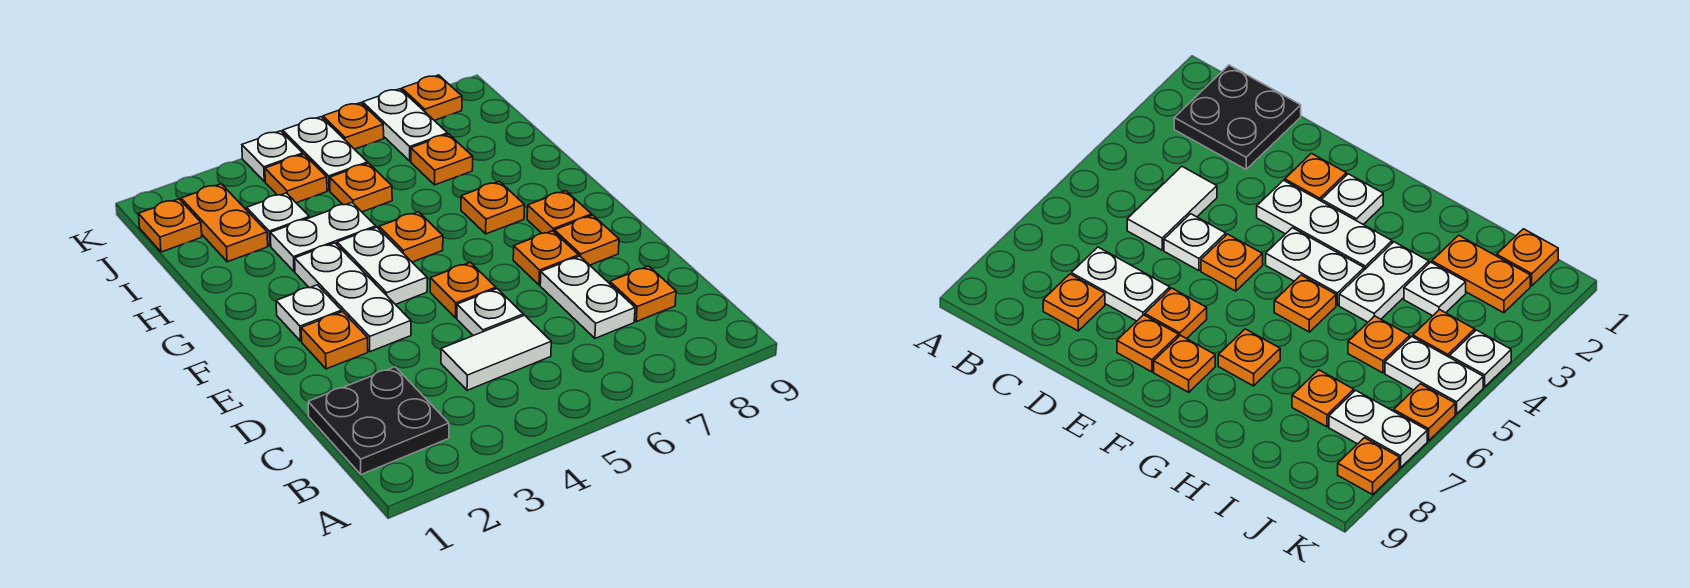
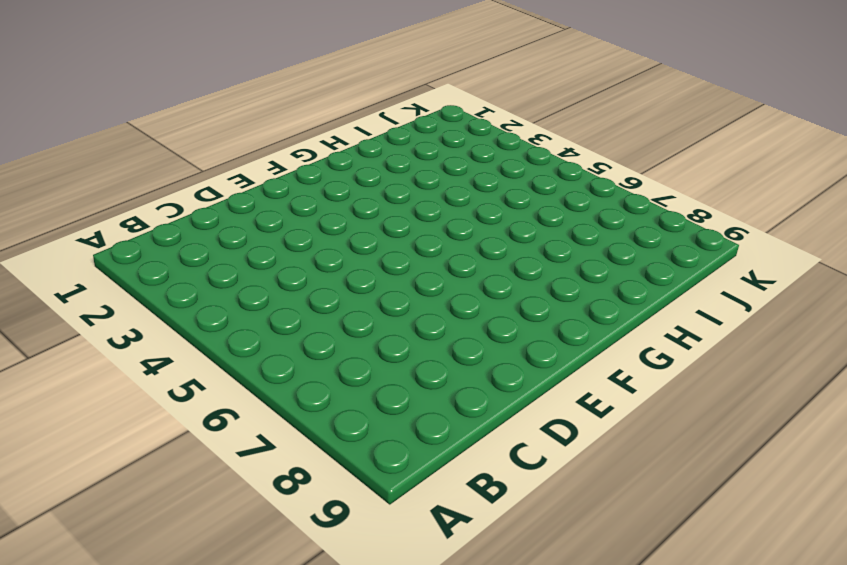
none -> black plate B1:C2 level 1
none -> white tile C4:C5 level 1
none -> white plate C7:D7 level 1

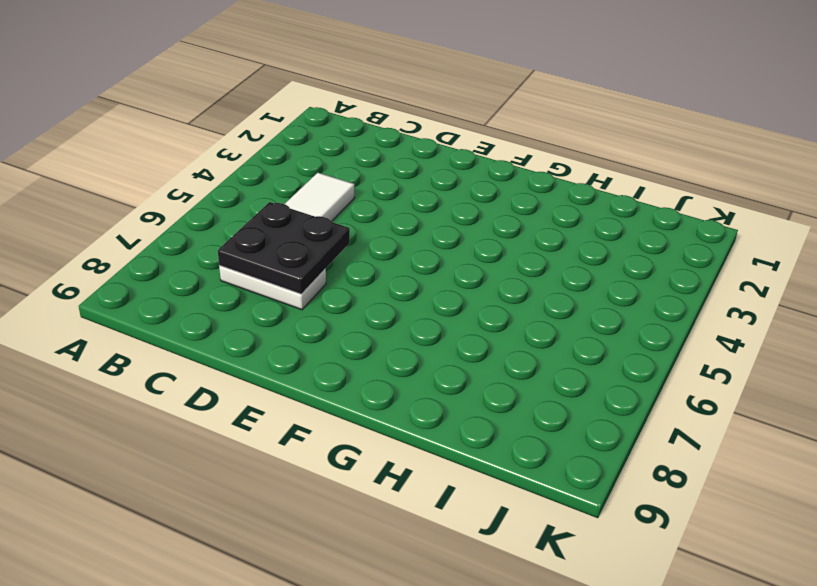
black plate C6:D7 level 2 -> black plate B1:C2 level 1
none -> orange plate C8 level 1
none -> white plate D5 level 1
none -> orange plate E2 level 1

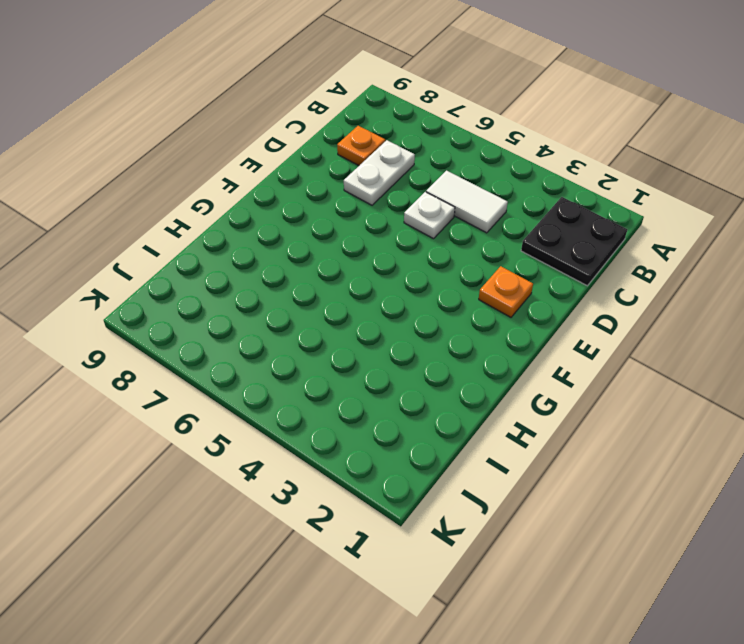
none -> white plate E3:G3 level 1
none -> orange plate E5 level 1
none -> orange plate E7 level 1

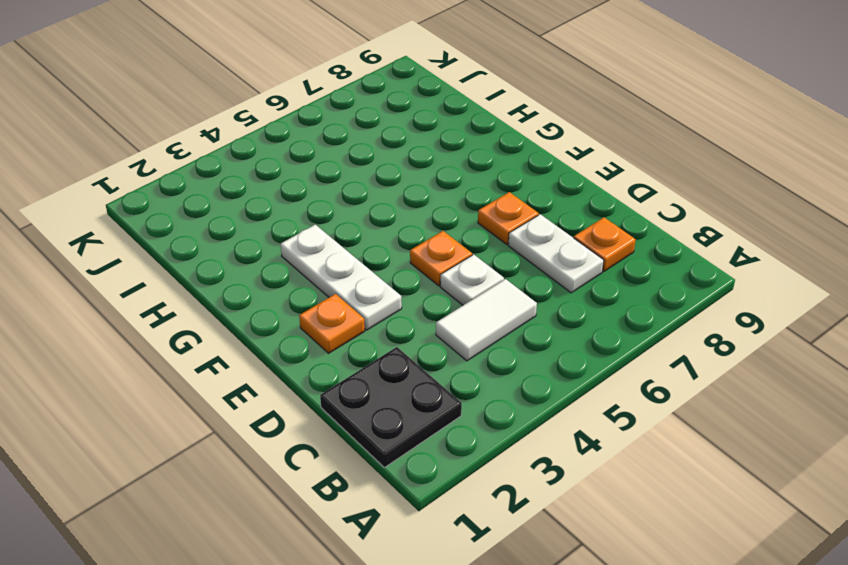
none -> orange plate E8 level 1
none -> white plate F2 level 1
none -> white plate F4:G4 level 1

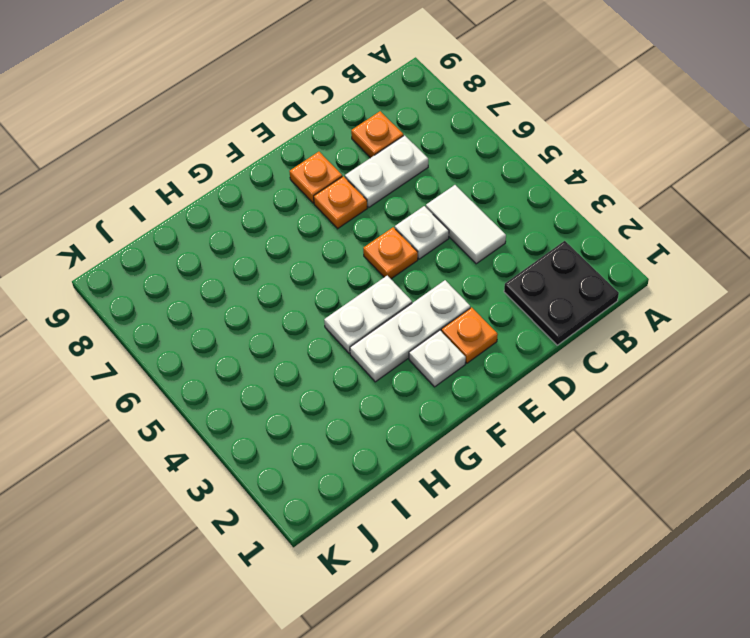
none -> orange plate F8 level 1
none -> orange plate G5 level 1
none -> orange plate G7 level 1

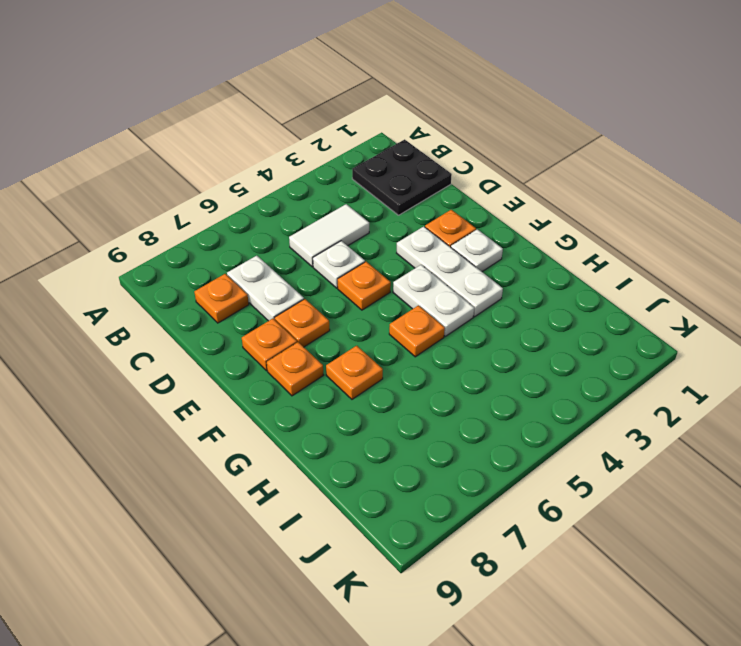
none -> white plate H3:H4 level 1
none -> orange plate I2:J2 level 1
none -> white plate I3 level 1

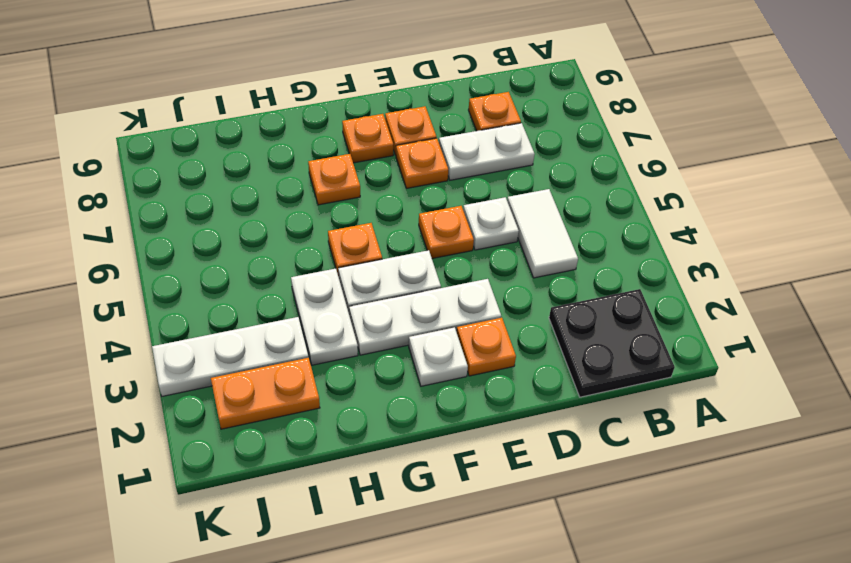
white plate I3:K3 level 1 -> white plate I3 level 1
none -> orange plate I5 level 1
none -> orange plate I7 level 1
none -> orange plate J1 level 1

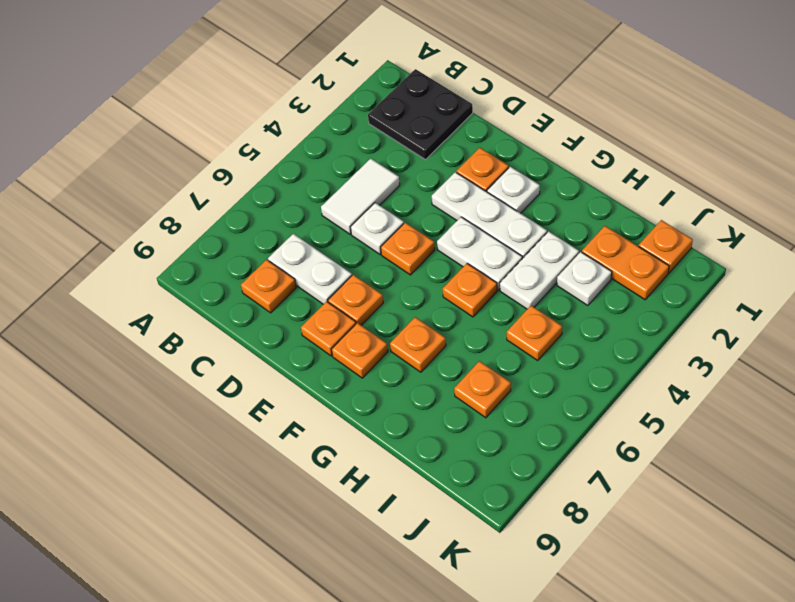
none -> orange plate J4 level 1
none -> white plate J5:K5 level 1
none -> white plate J7:K7 level 1

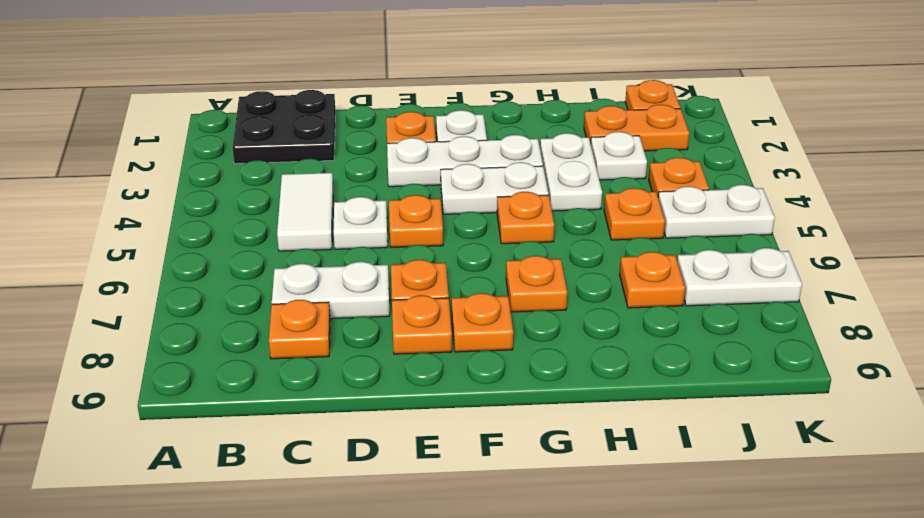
none -> white plate K4 level 1
none -> orange plate K6 level 1
none -> orange plate K8 level 1

